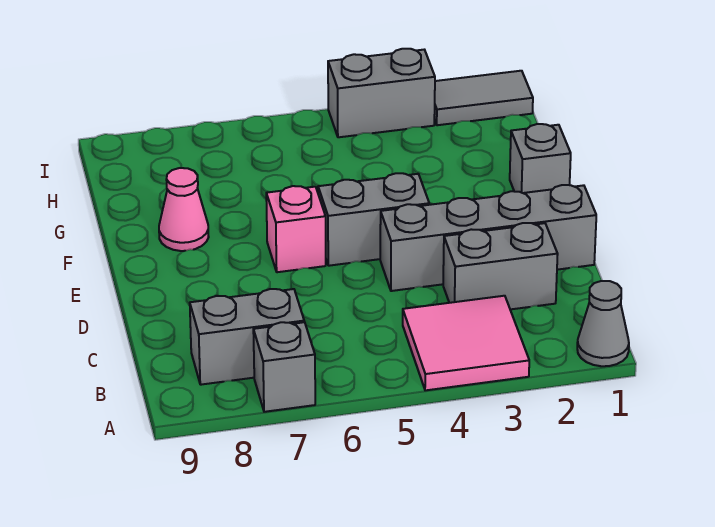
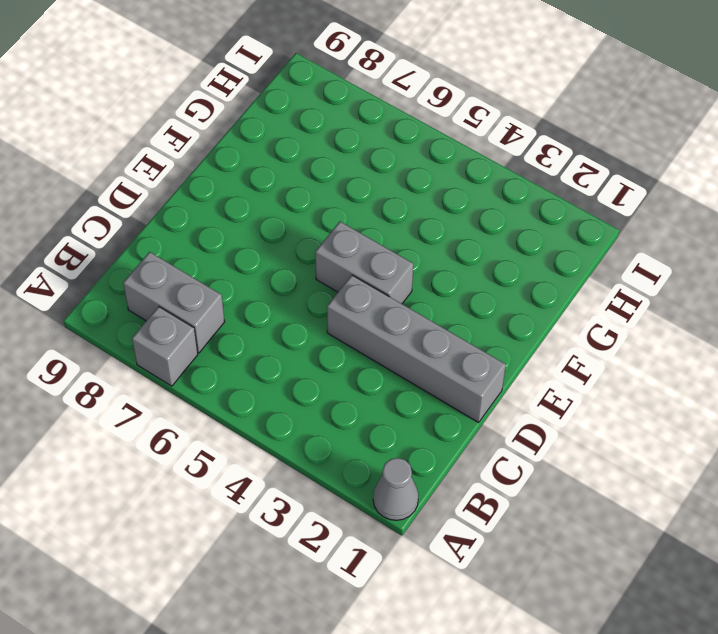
none -> pink tile A3:B4 level 1
none -> grey brick C2:C3 level 1
none -> pink brick E6 level 1

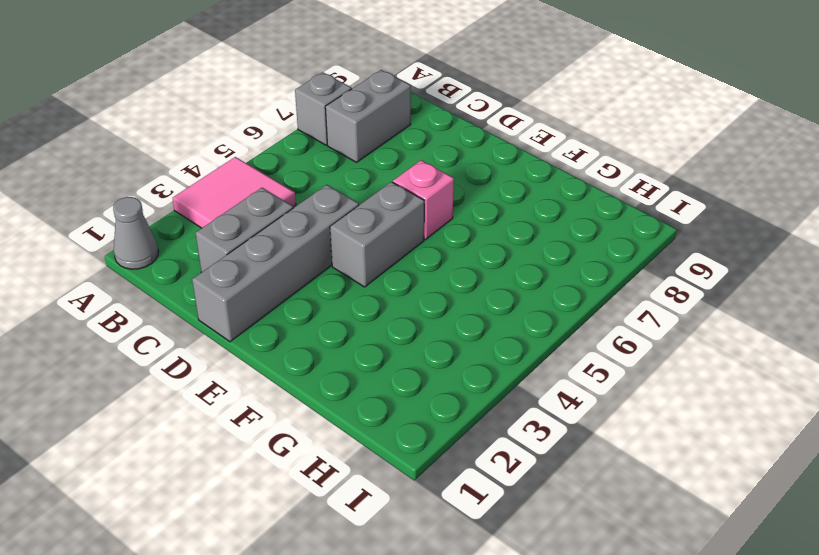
none -> grey brick F1 level 1
none -> pink cone F8 level 1
none -> grey tile I1:I2 level 1

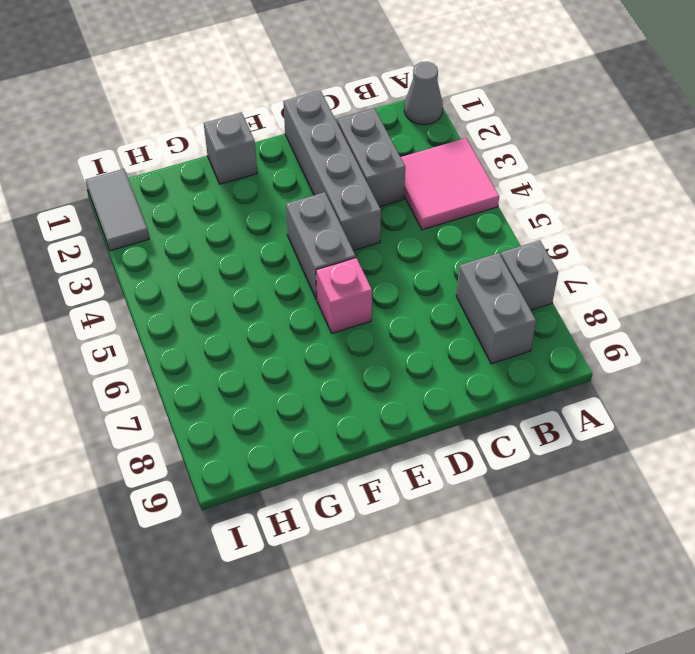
none -> pink cone F8 level 1
none -> grey brick I3:I4 level 1

